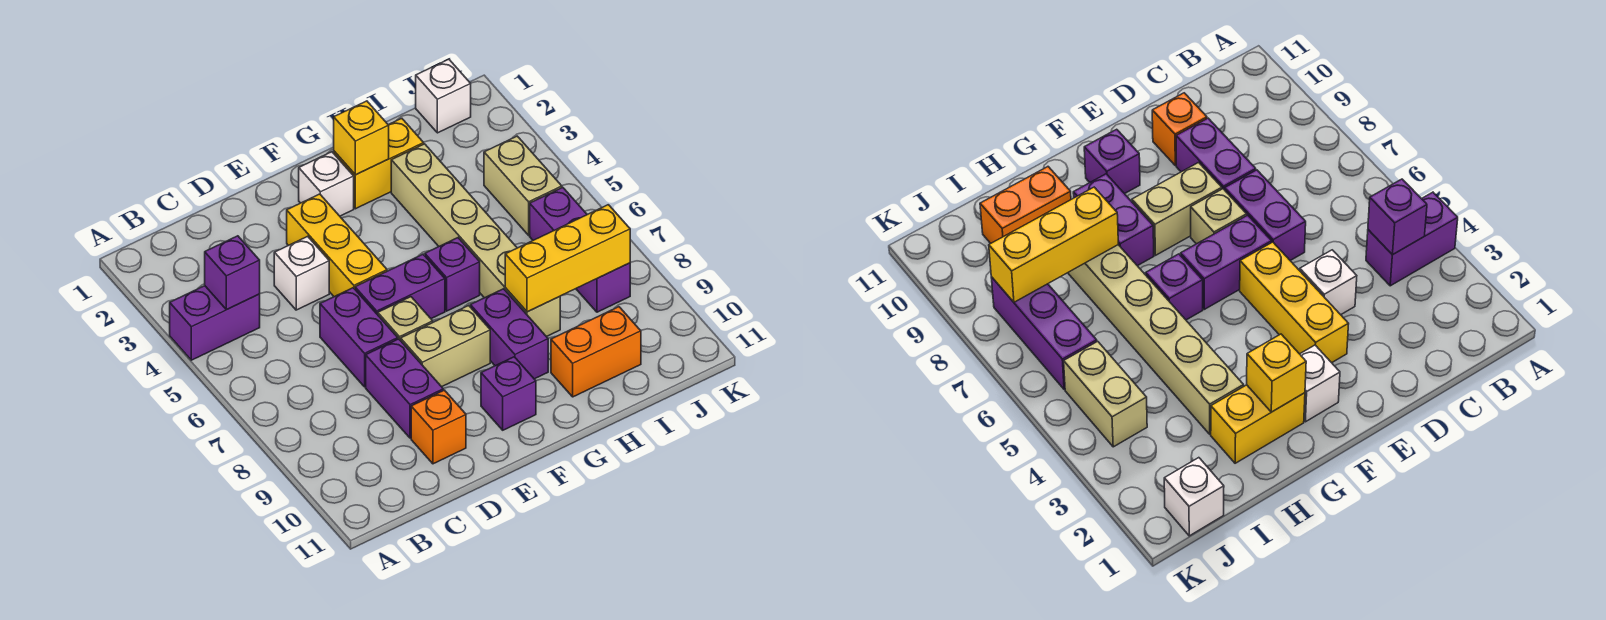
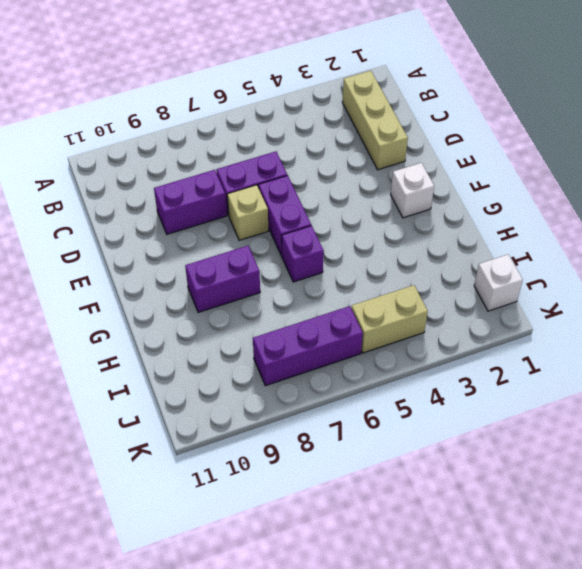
tan brick B2:D2 level 1 -> none
none -> purple brick A4:B4 level 1
none -> white brick D4 level 1
none -> orange brick D10 level 1

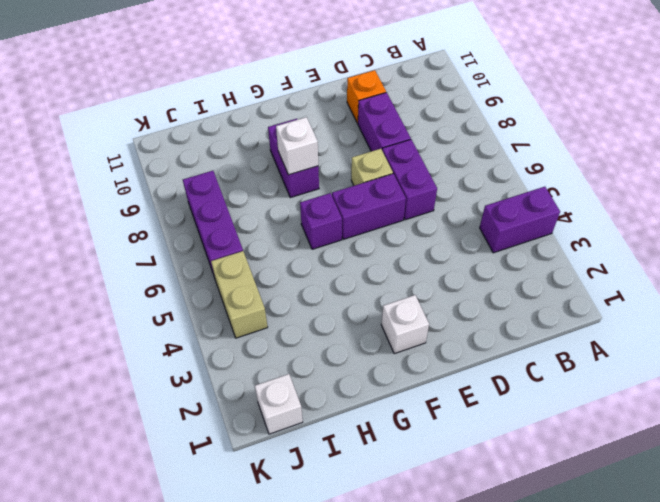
white brick G8 level 2 -> white brick D4 level 1
none -> yellow brick E3:E5 level 1
none -> tan brick E8:F8 level 1
none -> purple brick F10 level 1

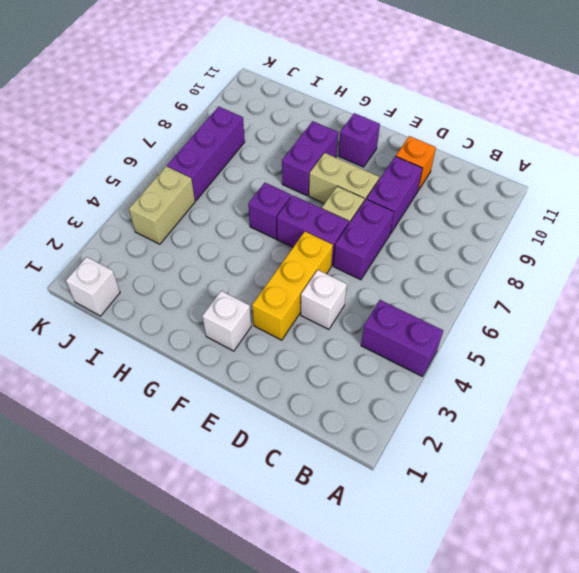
none -> yellow brick G2:H2 level 1
none -> tan brick H3:H8 level 1
none -> orange brick H10:I10 level 1

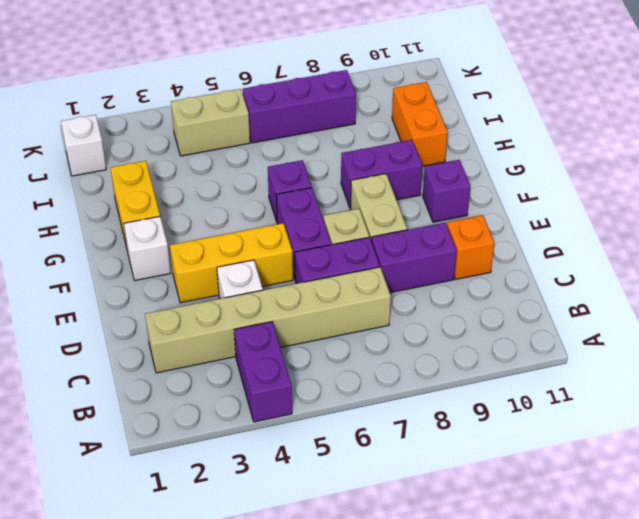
tan brick C2:C7 level 1 -> tan brick H3:H8 level 1
none -> purple brick B4 level 2
none -> yellow brick G2 level 2
none -> yellow brick H8:J8 level 2

